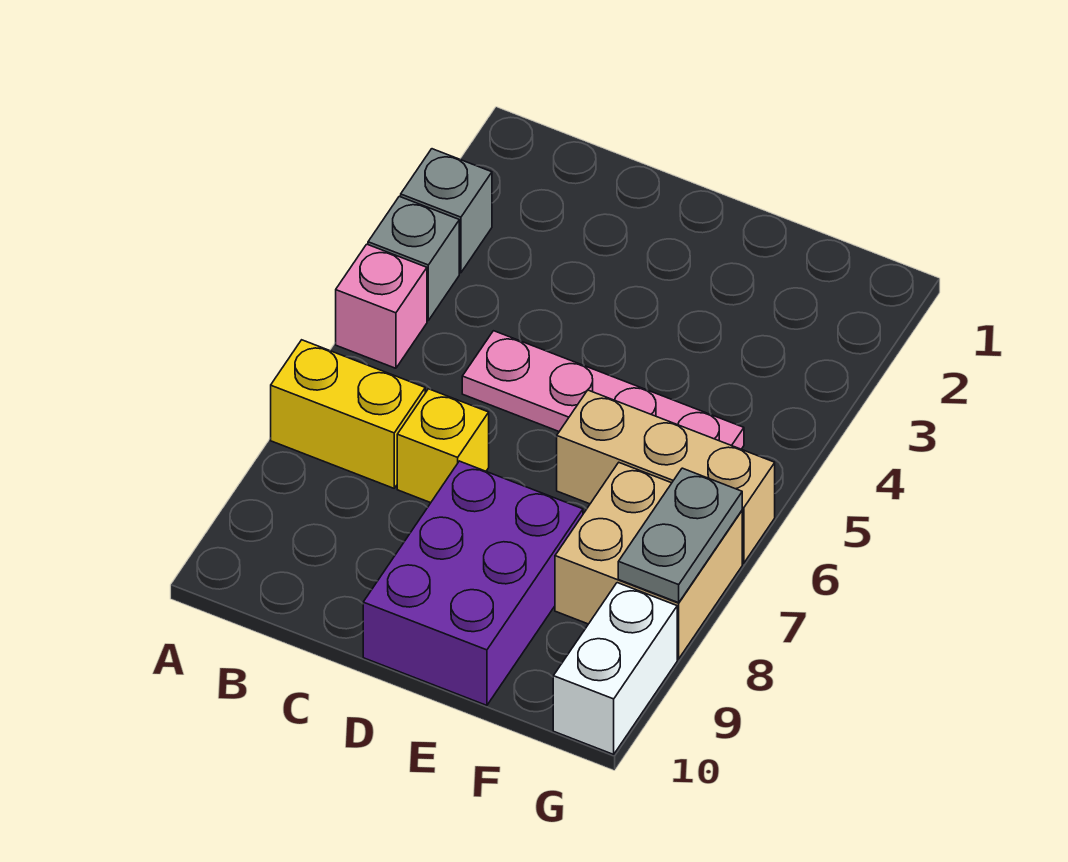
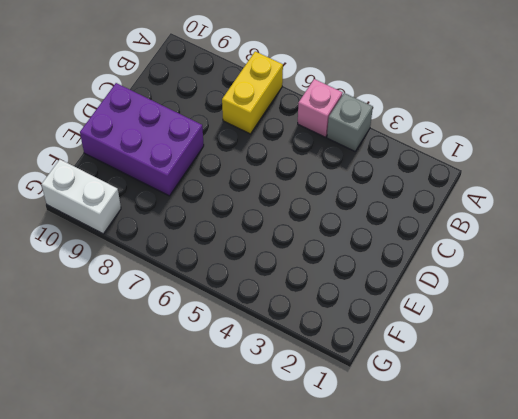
none -> grey brick A3 level 1
none -> pink plate C5:F5 level 1

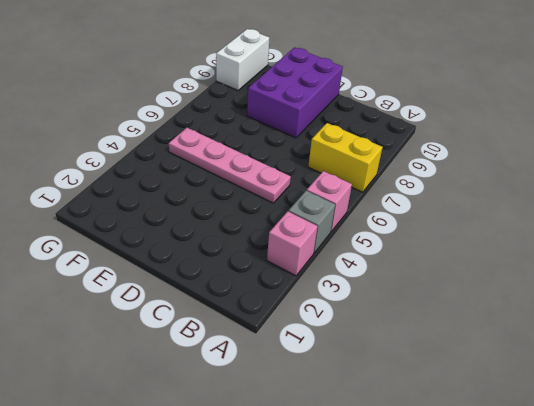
pink brick A3 level 1 -> grey brick A3 level 1
none -> yellow brick C7 level 1
none -> tan brick E6:G6 level 1

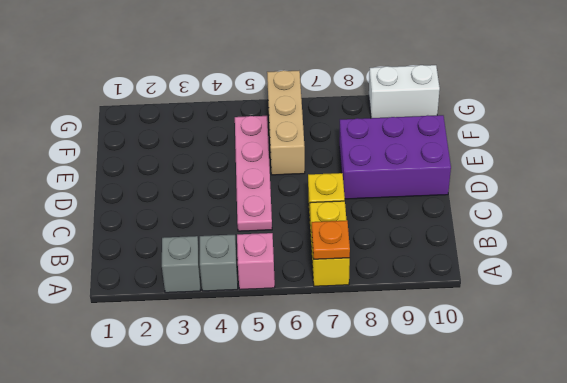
orange plate A7 level 2 -> none
none -> tan brick F7:G8 level 1
none -> grey plate G7:G8 level 2

